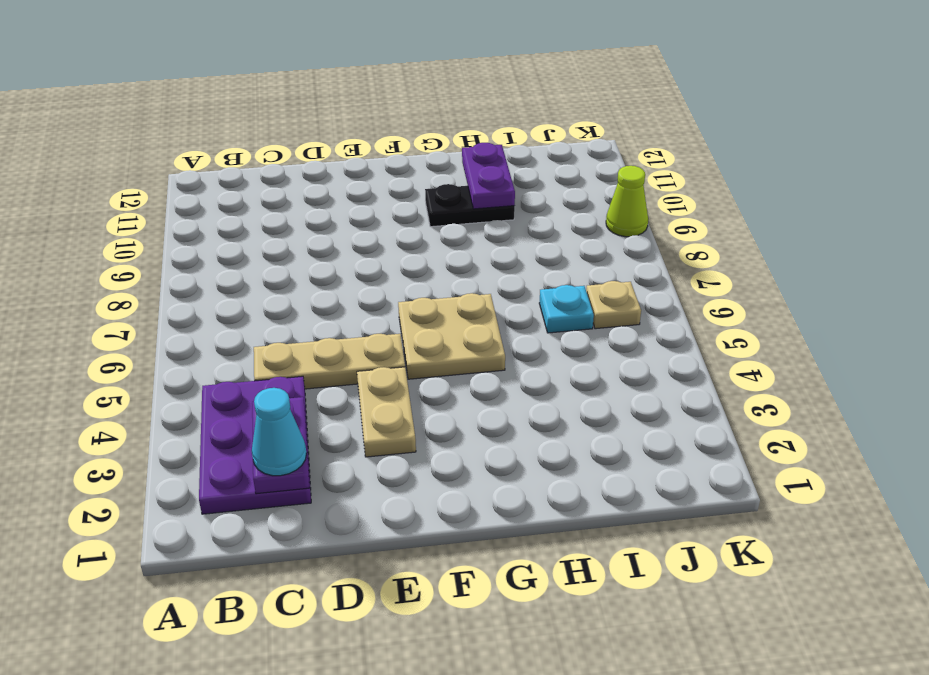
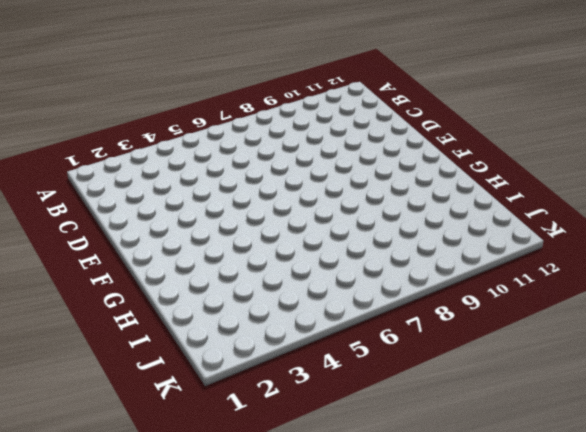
none -> purple plate B2:C4 level 1
none -> tan plate C5:E5 level 1

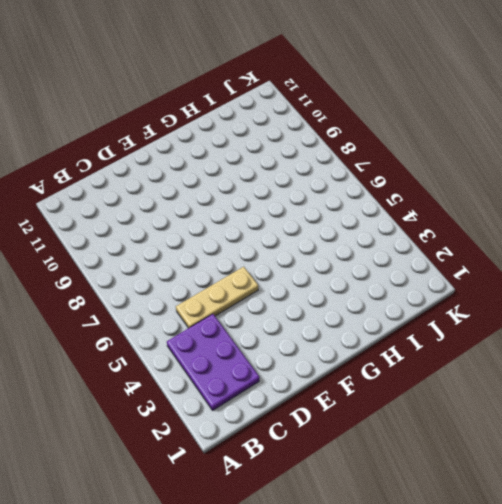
none -> tan plate E3:E4 level 1
none -> tan plate F5:G6 level 1

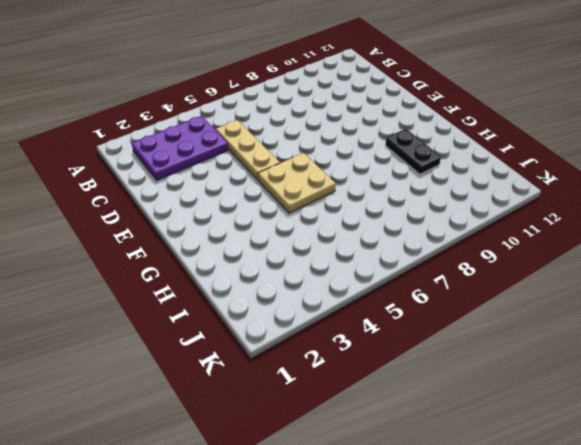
none -> tan plate E3:E4 level 1
none -> cyan plate I6 level 1

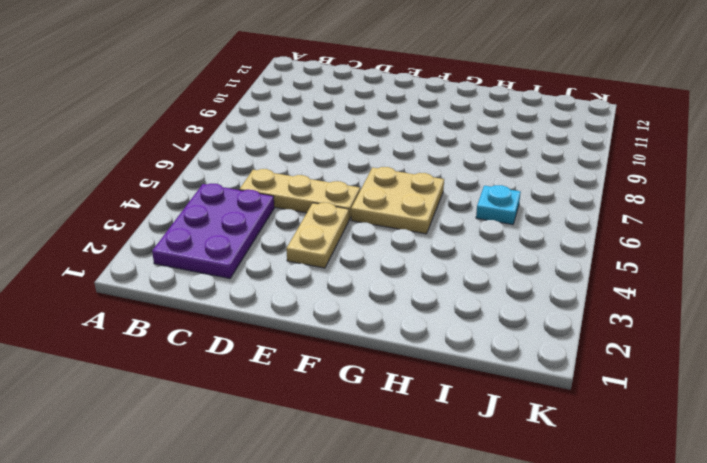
none -> black plate G10:H10 level 1
none -> tan plate J6 level 1

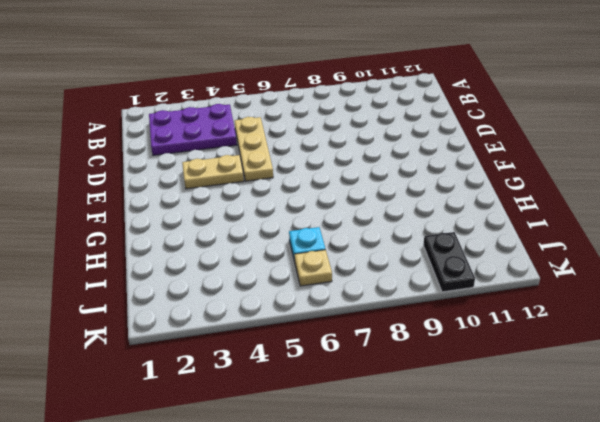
black plate J10:K10 level 1 -> black plate G10:H10 level 1
none -> tan plate F5:G6 level 1
none -> lime cone K9 level 1

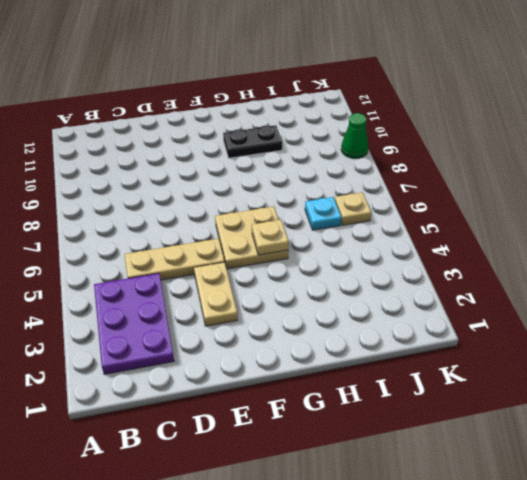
tan plate G5 level 2 -> none
green cone K9 level 1 -> lime cone K9 level 1
none -> purple plate C2:C3 level 2
none -> purple plate H10:H11 level 2

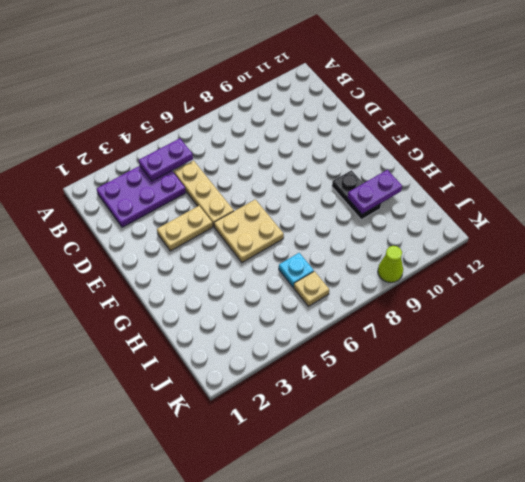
purple plate B4:B5 level 2 -> purple plate C2:C3 level 2
none -> cyan cone C2 level 3

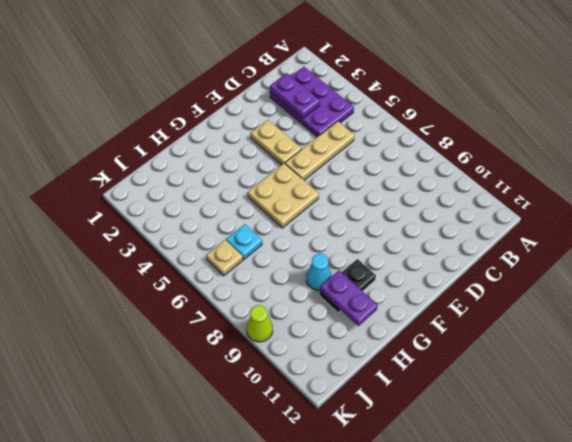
cyan cone H9 level 1 -> cyan cone C2 level 3

